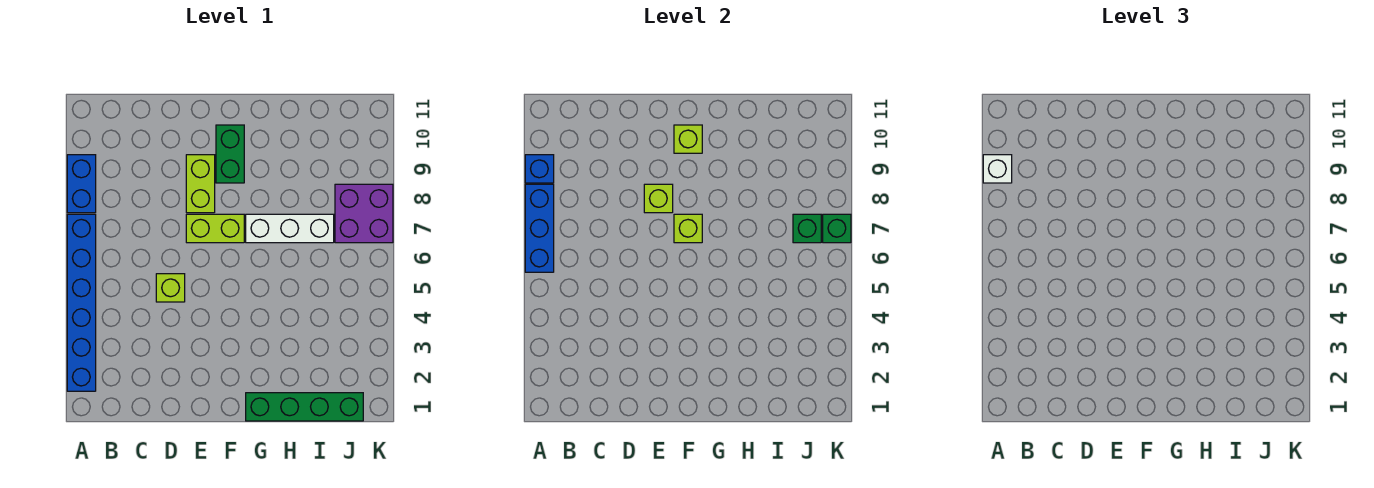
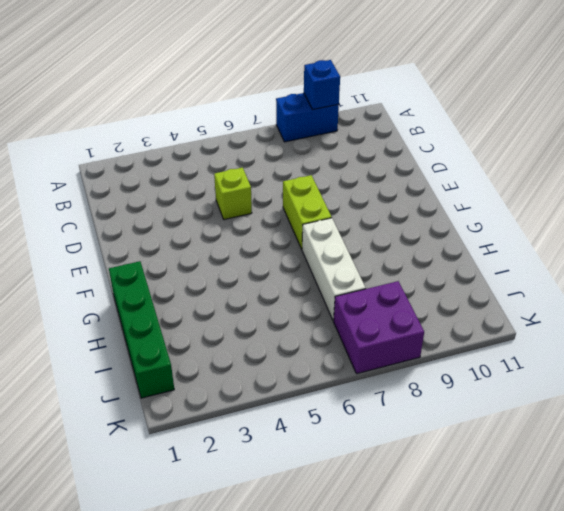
none -> blue brick A2:A7 level 1
none -> lime brick E8:E9 level 1
none -> green brick F9:F10 level 1

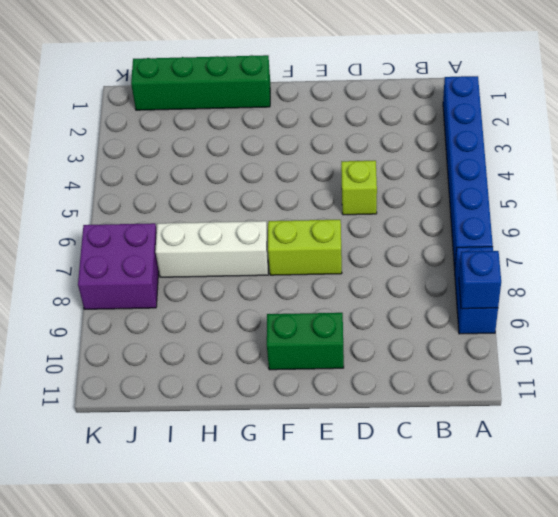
green brick E10:F10 level 1 -> green brick F9:F10 level 1
none -> lime brick E8:E9 level 1
none -> blue brick A6:A8 level 2
none -> lime brick E8 level 2

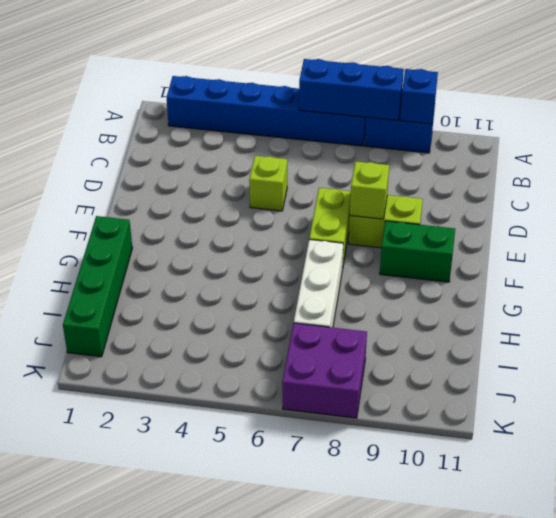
none -> lime brick F7 level 2
none -> lime brick F10 level 2
none -> green brick J7 level 2

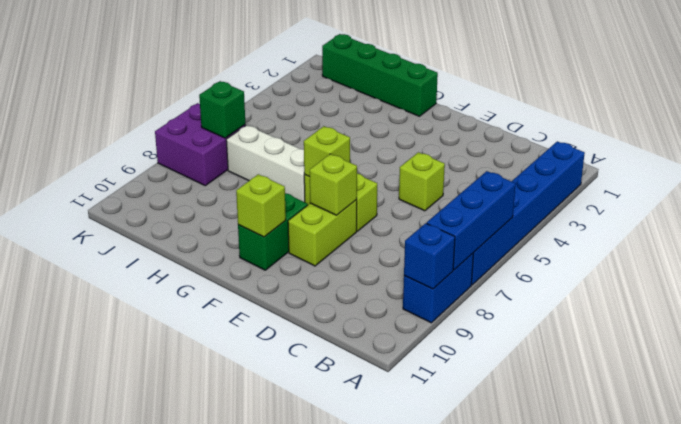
none -> green brick K7 level 2
none -> white brick A9 level 3

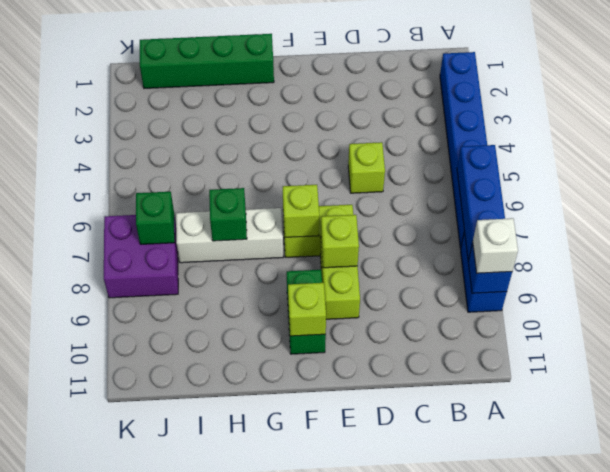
green brick H7 level 2 -> green brick K7 level 2

